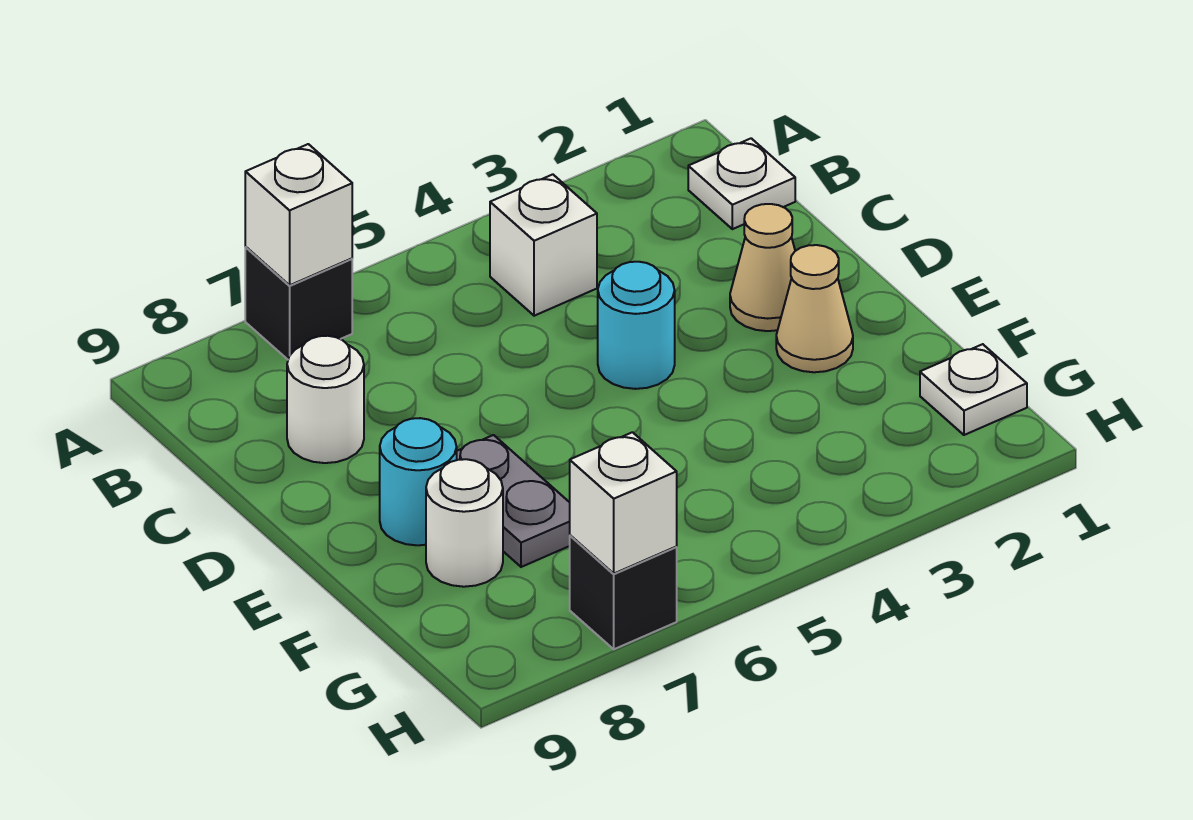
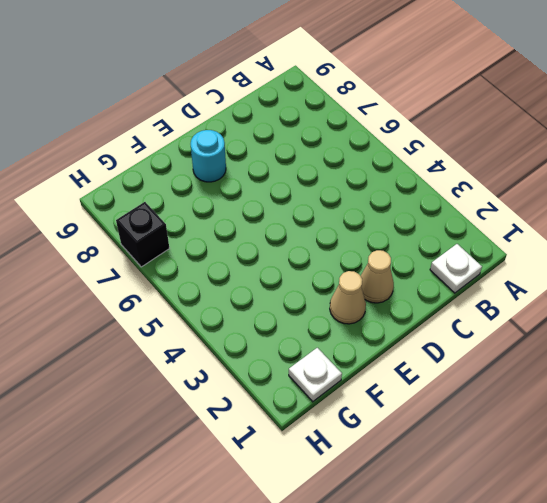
none -> black brick A7 level 1
none -> white brick B4 level 1
none -> white round brick C8 level 1

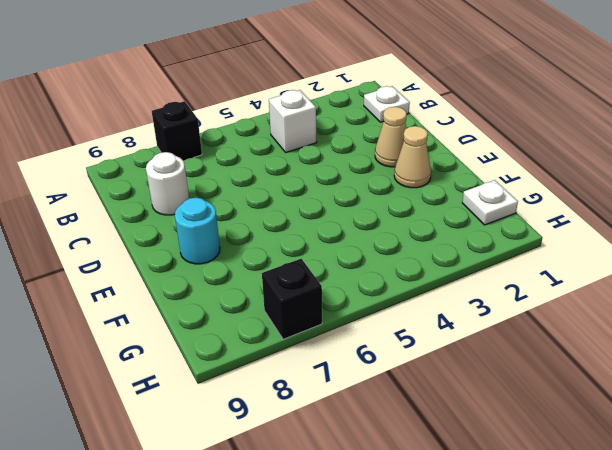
none -> cyan round brick D4 level 1
none -> grey plate E7:F7 level 1
none -> white round brick F8 level 1

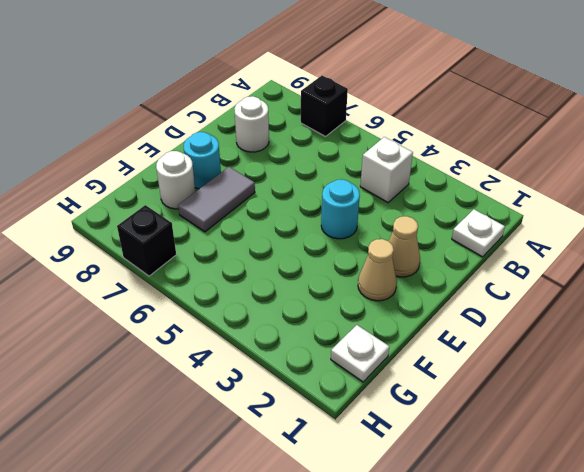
grey tile E7:F7 level 1 -> grey plate E7:F7 level 1
none -> white brick A7 level 2
none -> white brick H7 level 2

